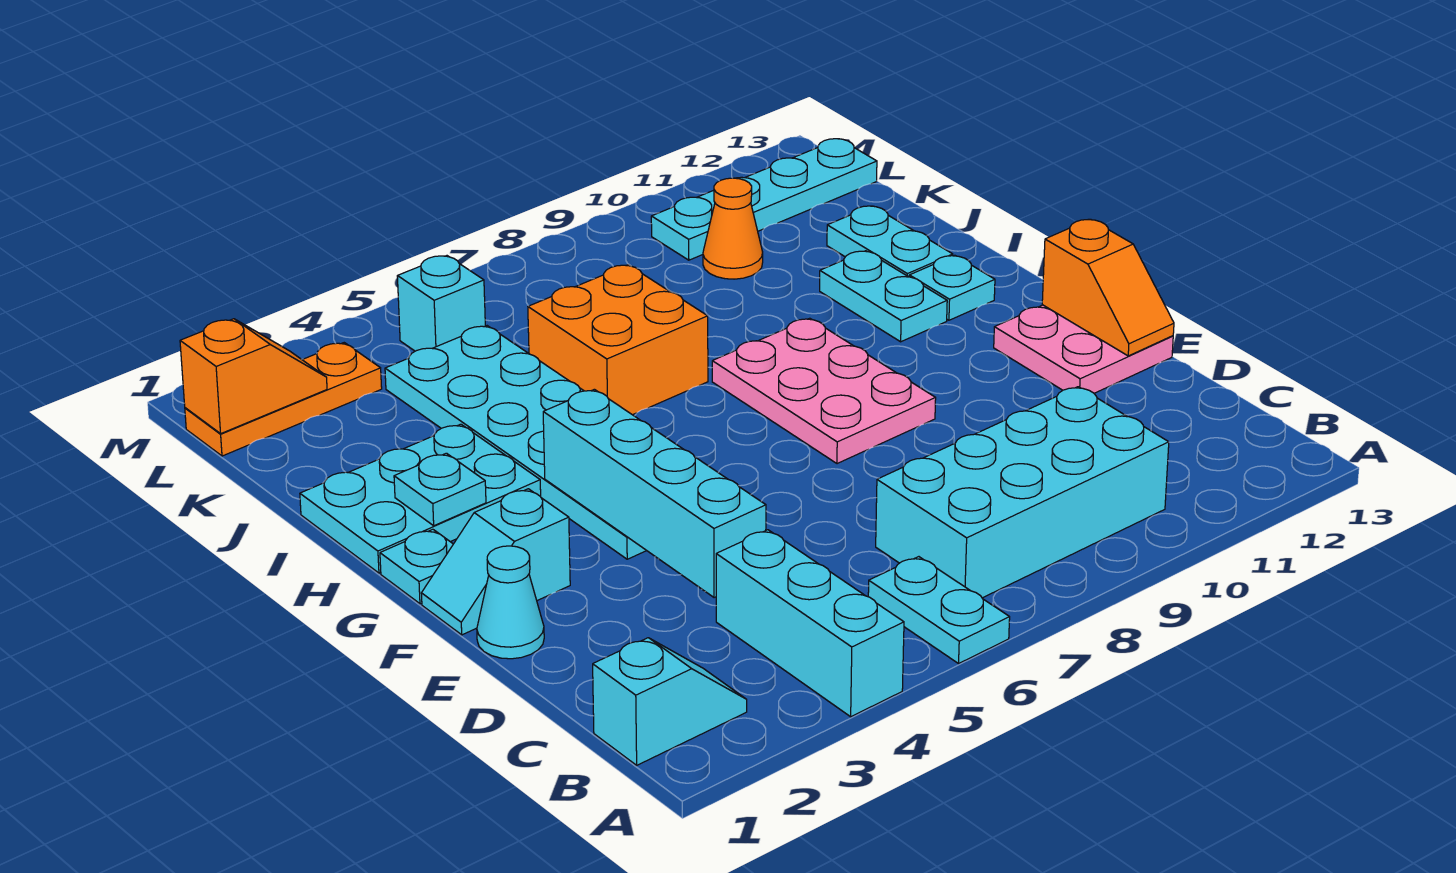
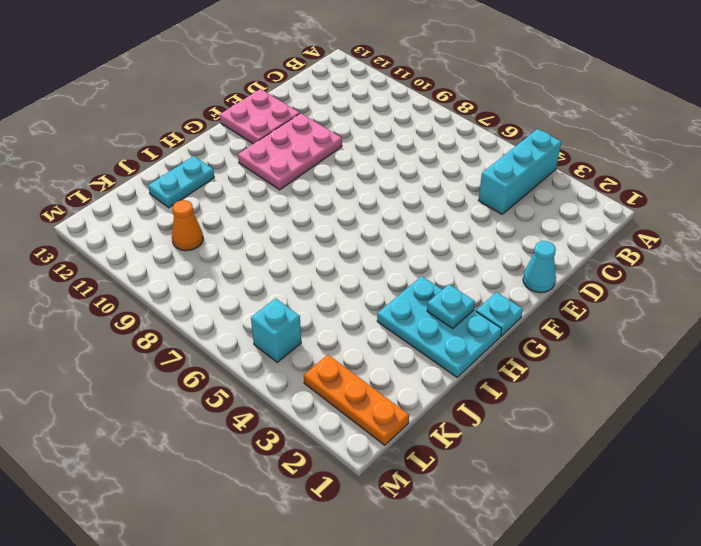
pink plate E10:G11 level 1 -> pink plate F8:H9 level 1
none -> cyan plate A6:B6 level 1
none -> cyan slope B1:B2 level 1 top 1
none -> cyan brick B7:C10 level 1

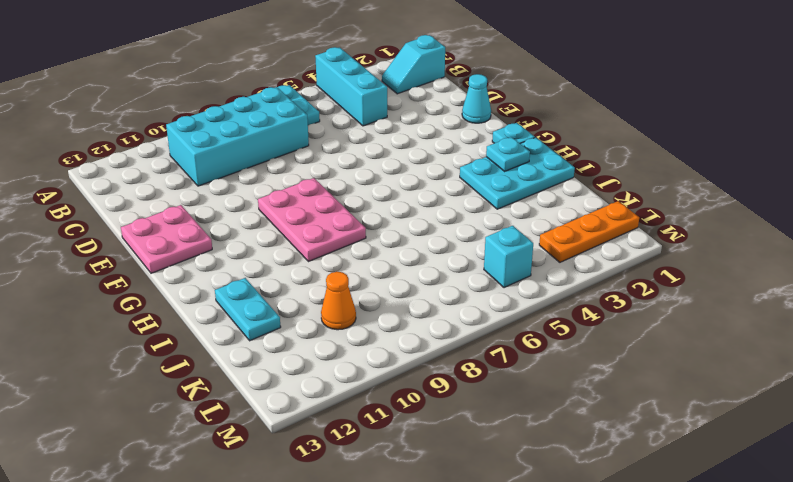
none -> cyan slope F1:F2 level 1 top 2
none -> cyan plate F4:K5 level 1
none -> cyan plate H11:I11 level 1

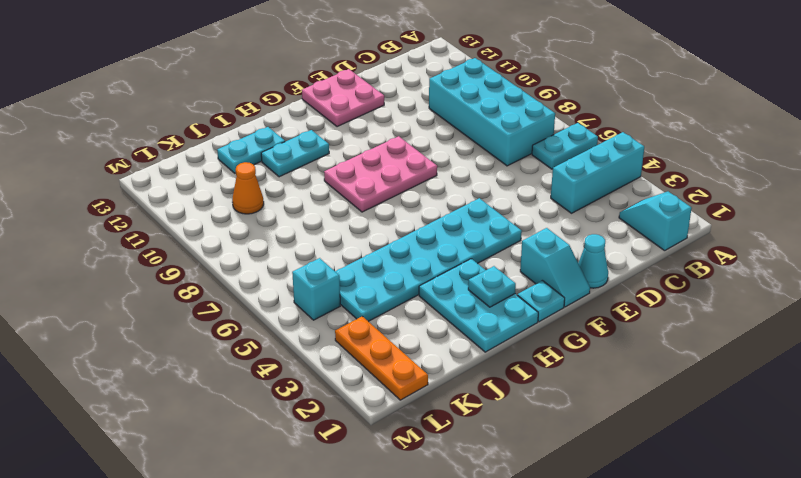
none -> cyan plate H12 level 1
none -> orange brick I6:J7 level 1
none -> cyan plate L10:L13 level 1

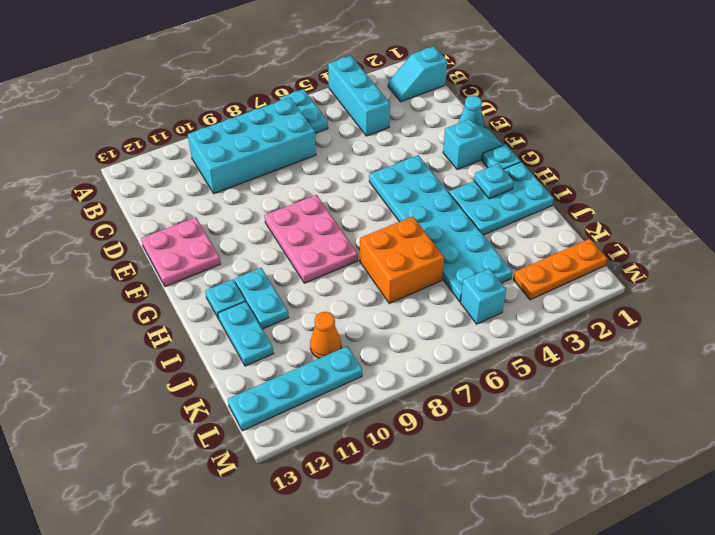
none -> cyan brick D4:G4 level 2
none -> orange slope E13:F13 level 2 top F
none -> orange slope L1:L2 level 2 top 1

